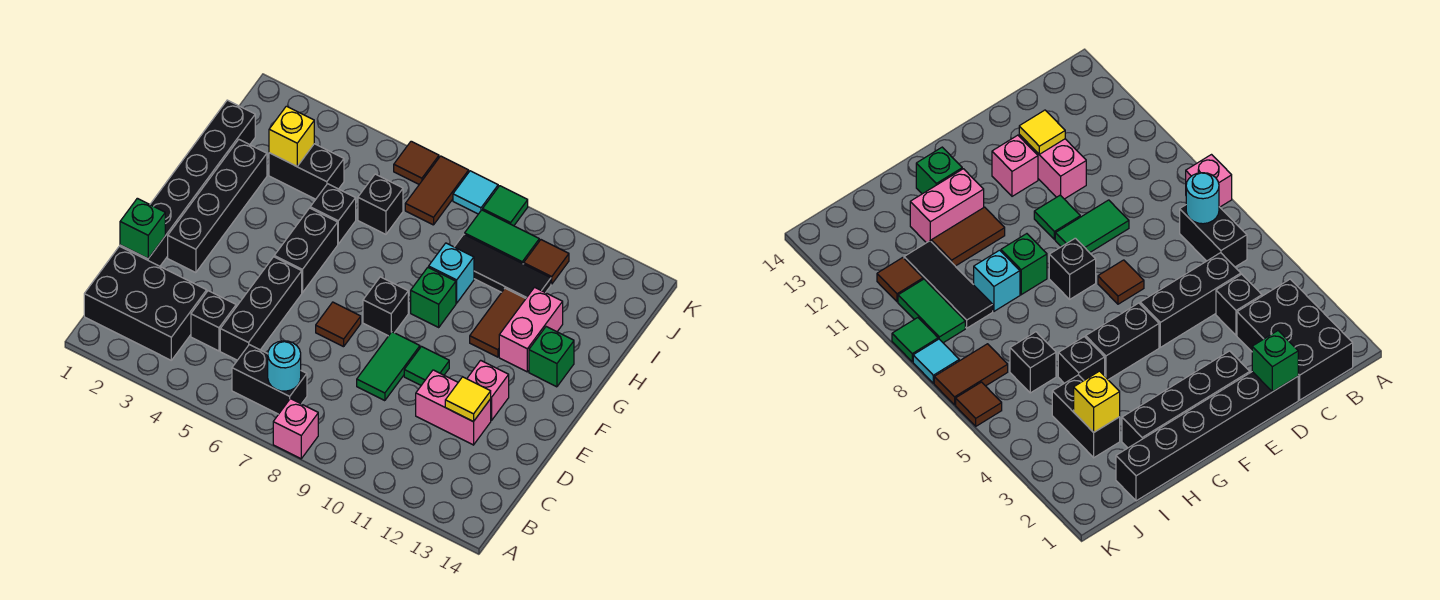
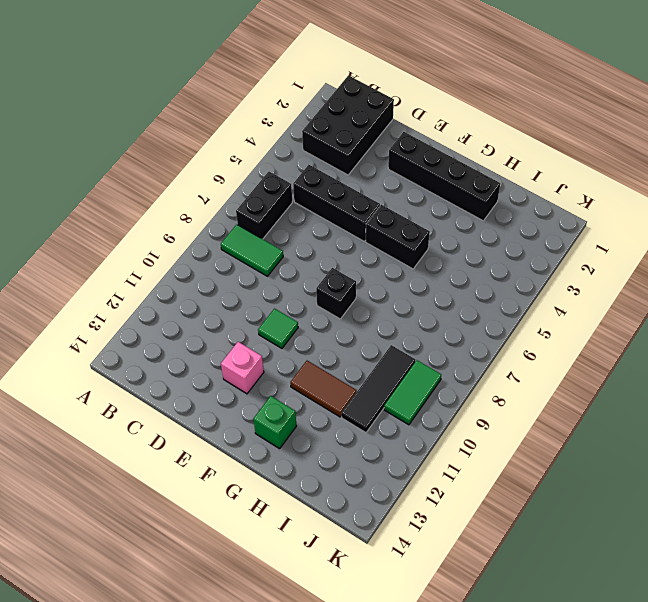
green tile B8:C8 level 1 -> green tile D9:E9 level 1
none -> pink brick A8 level 1
none -> black brick C4 level 1
none -> black brick D1:I1 level 1
none -> pink brick D11:D12 level 1

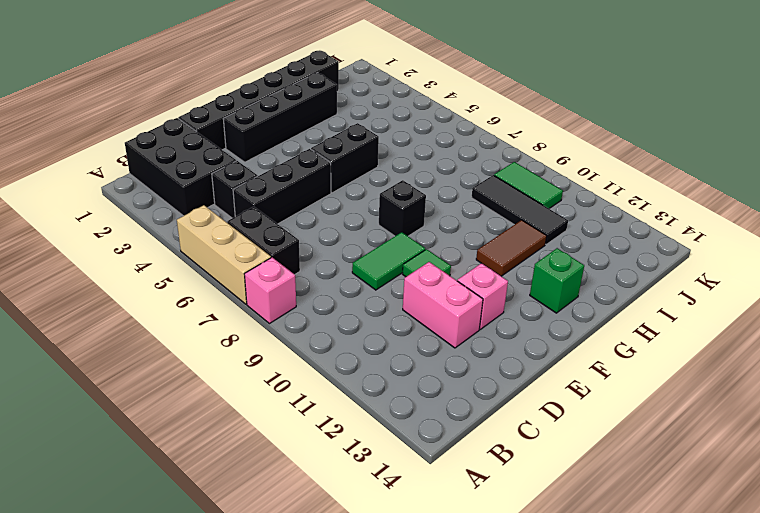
tan brick A5:A7 level 1 -> none
none -> brown tile E7 level 1
none -> green brick G9 level 1
none -> pink brick G12:H12 level 1
none -> black brick H5 level 1

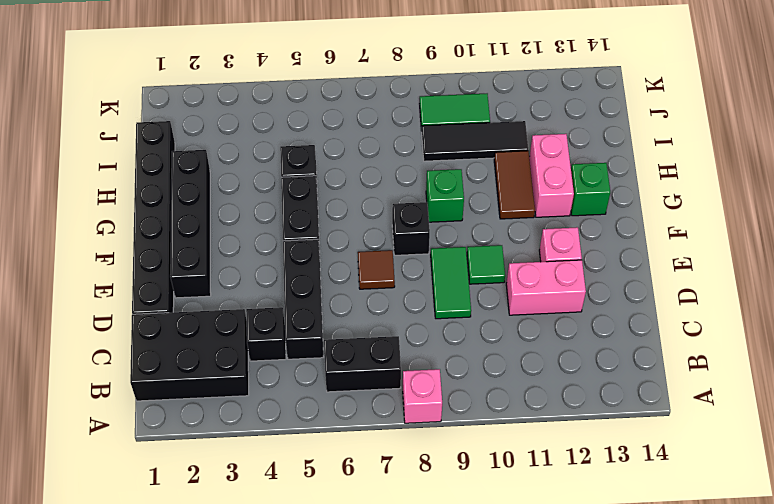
none -> cyan brick H9 level 1
none -> black brick I3:I4 level 1
none -> black brick I6 level 1
none -> brown tile J7:K7 level 1

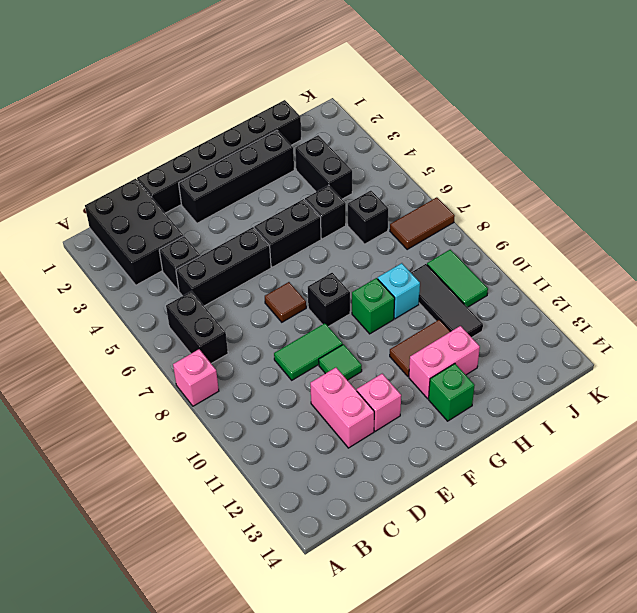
none -> brown tile J11 level 1
none -> brown tile K6 level 1
none -> cyan tile K8 level 1
none -> green tile K9 level 1

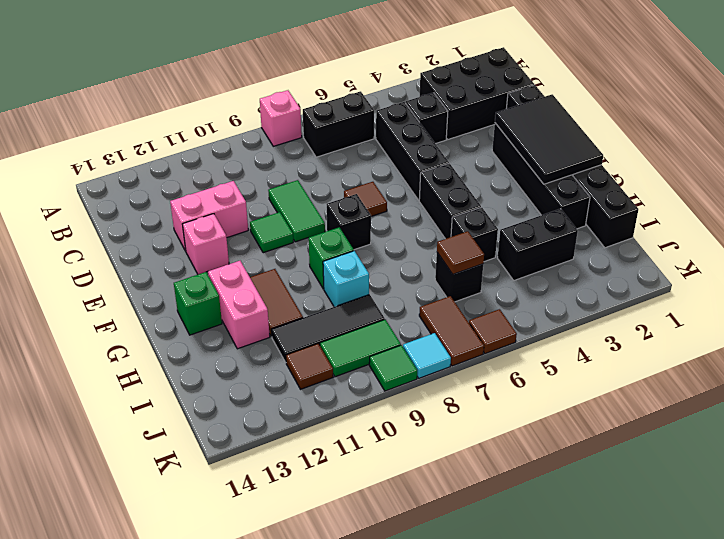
black tile E1:G2 level 2 -> none
brown tile I6 level 2 -> none
none -> cyan round brick B7 level 2
none -> green brick D1 level 2
none -> yellow tile D12 level 2
none -> yellow brick I3 level 2

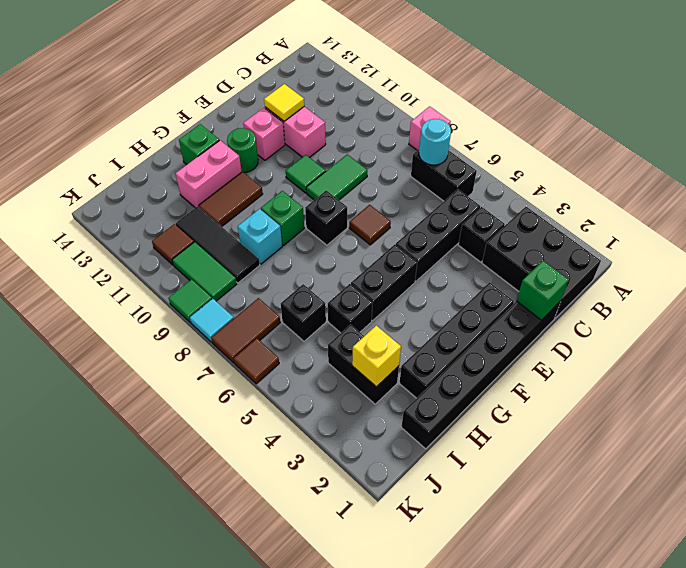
green round brick F12 level 1 -> none

